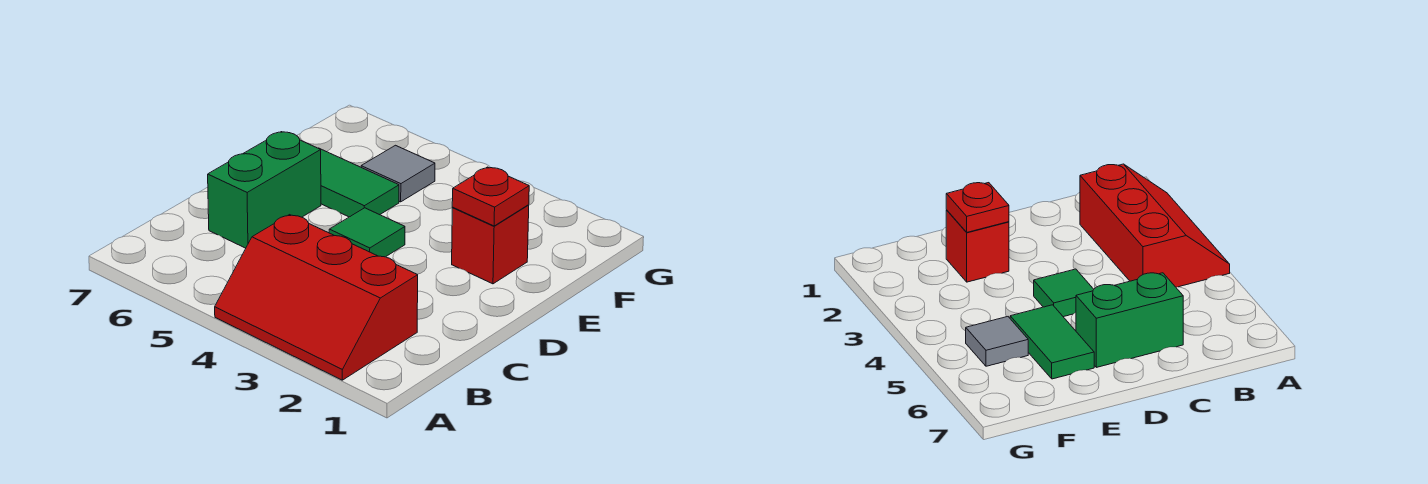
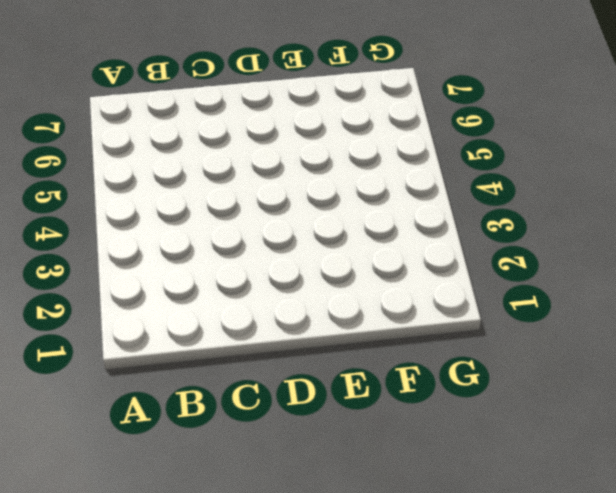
none -> red slope A2:B4 level 1 top B
none -> green brick C6:D6 level 1

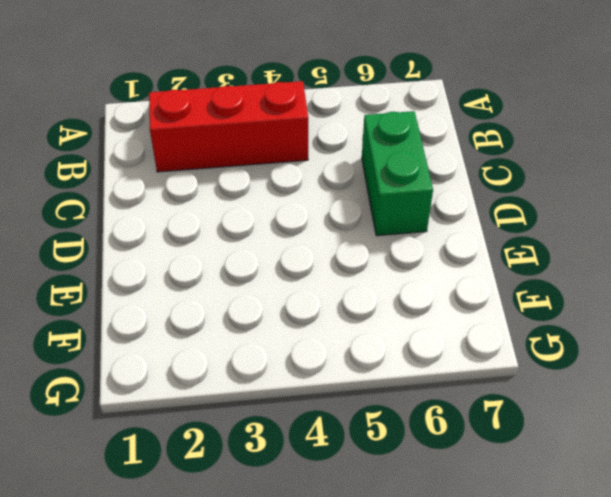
none -> green tile D4 level 1
none -> red brick E2 level 1

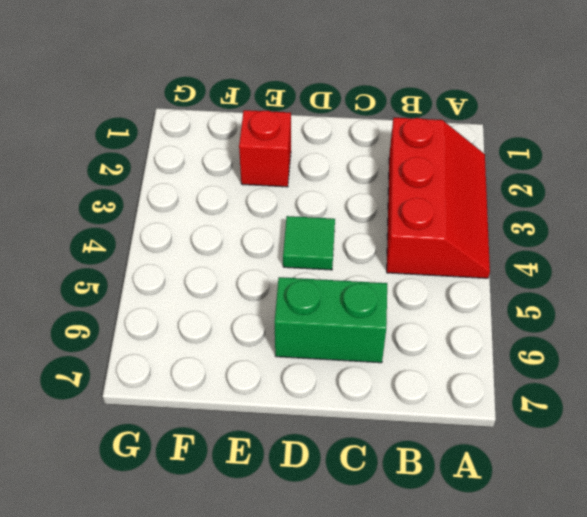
none -> green tile E5:E6 level 1
none -> grey tile F5 level 1

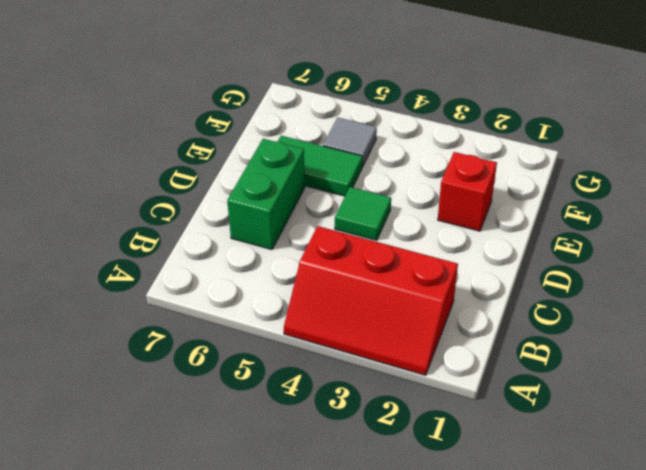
none -> red plate E2 level 2

